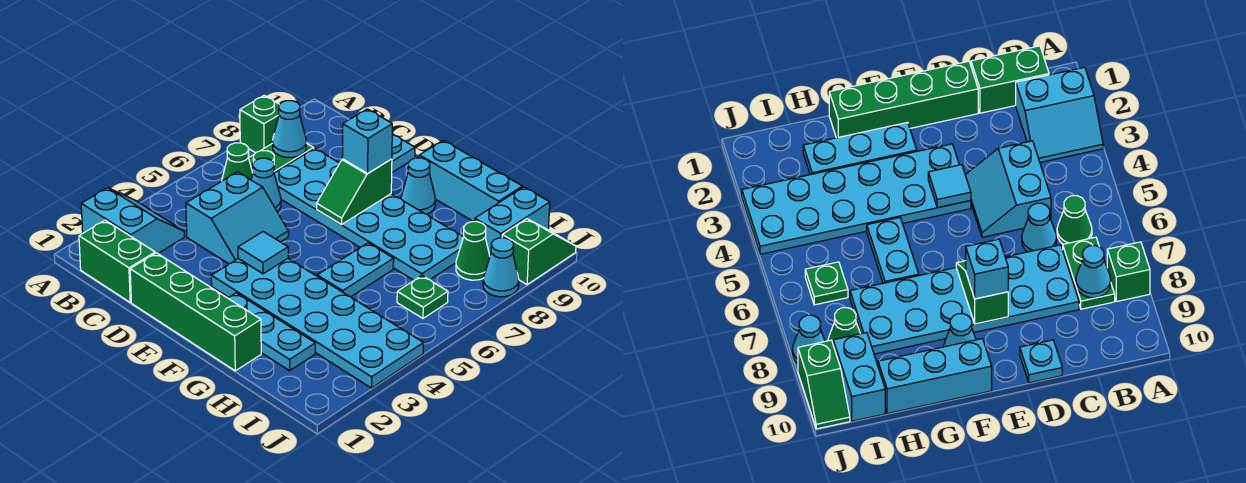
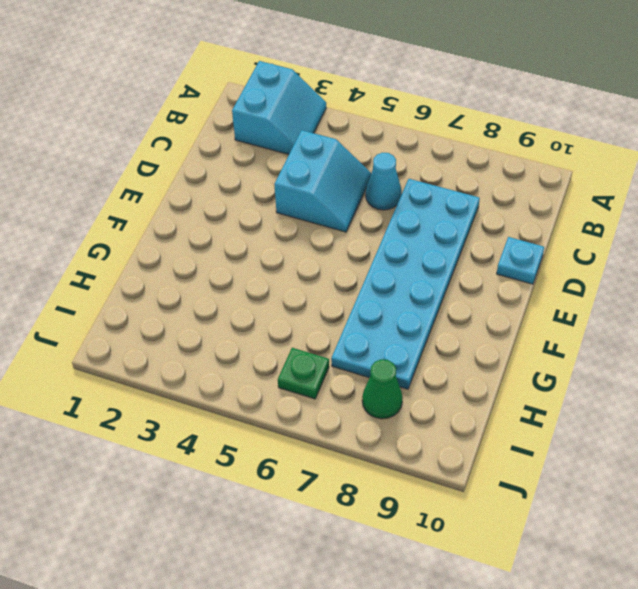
cyan slope C4:D5 level 1 top 4 -> cyan slope C4:D5 level 1 top C
none -> green brick A8 level 1
none -> green brick B1:C1 level 1
none -> green cone B6 level 1

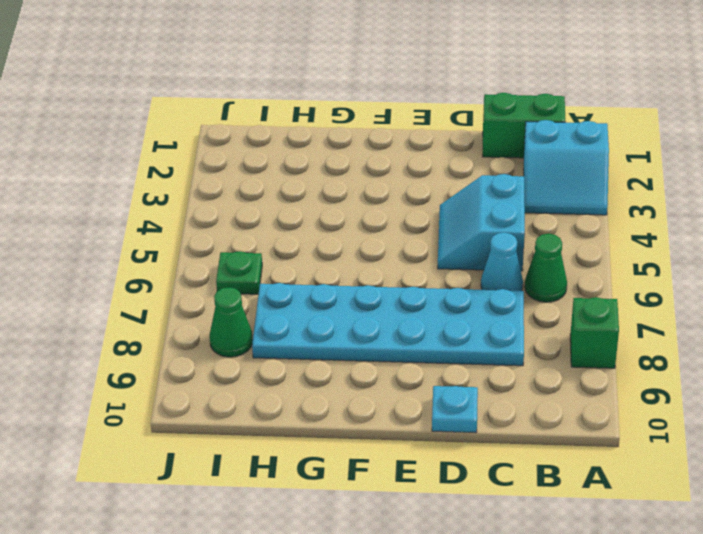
none -> green plate B7:B8 level 1
none -> green brick D1:G1 level 1
none -> cyan plate E3:J4 level 1

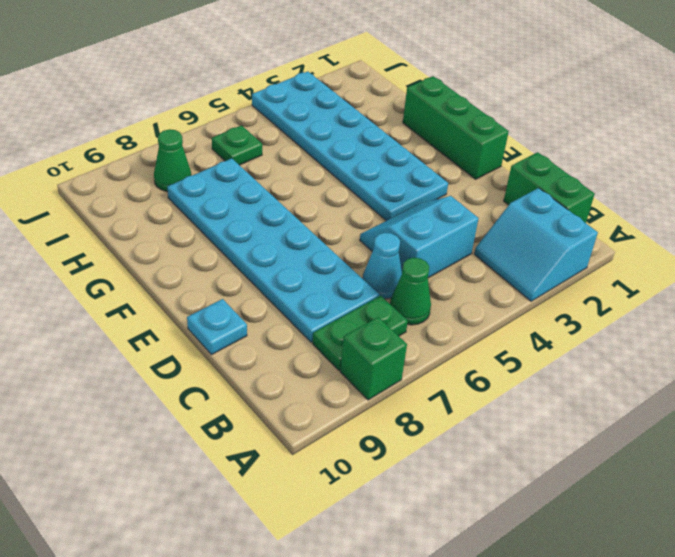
green brick E1:G1 level 1 -> green brick D1:G1 level 1
none -> cyan plate F2:H2 level 1
none -> cyan cone F9 level 1
none -> cyan brick F10:H10 level 1

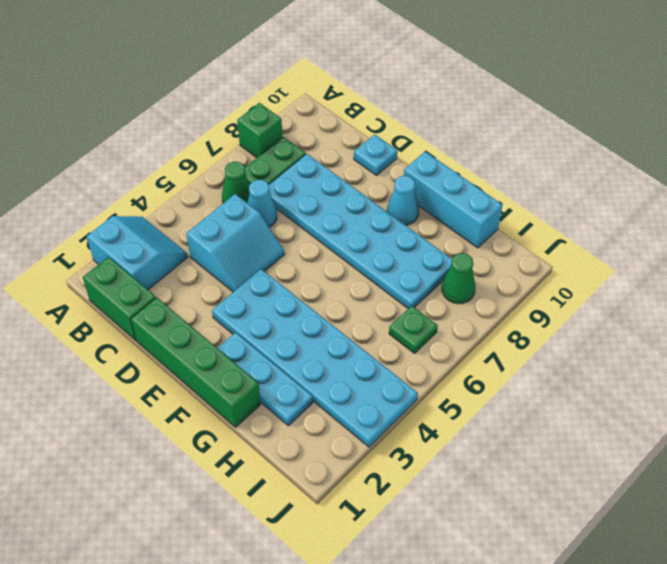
none -> cyan plate G5:G6 level 1
none -> cyan brick I9:I10 level 1
none -> cyan cone J8 level 1

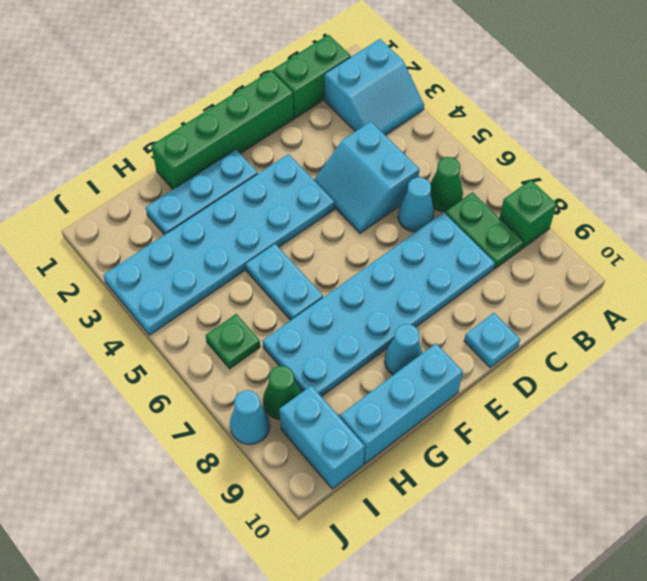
none -> green slope J9:J10 level 1 top 9
none -> cyan cone B8 level 2
none -> cyan tile E4 level 2

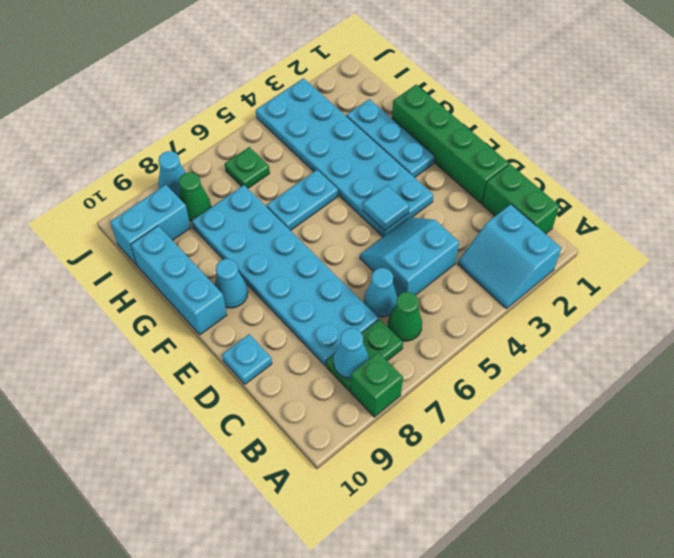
none -> green slope J9:J10 level 1 top 9
none -> green slope E7:E8 level 2 top 8
none -> cyan brick E8 level 3

